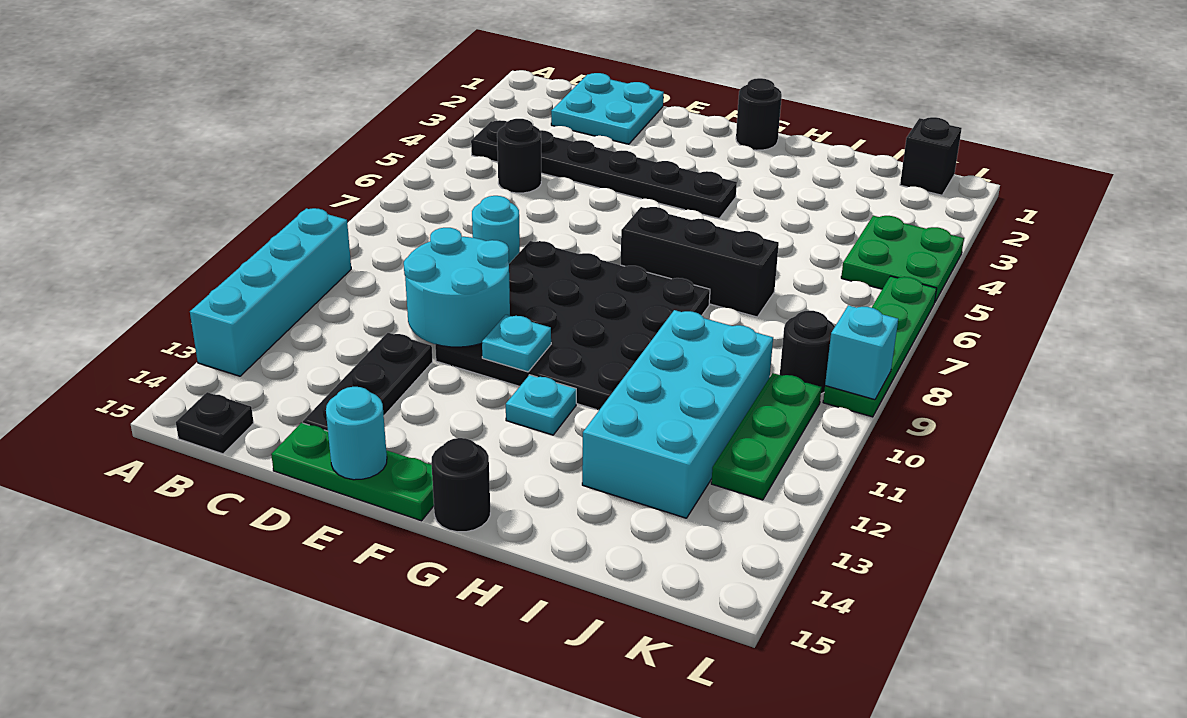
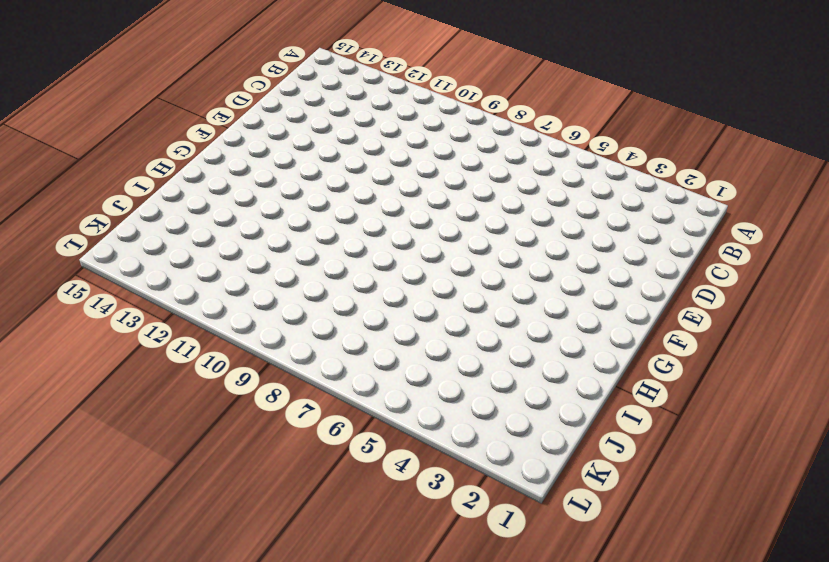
none -> cyan brick A10:A13 level 1
none -> black plate B4:G4 level 1
none -> black plate B15 level 1

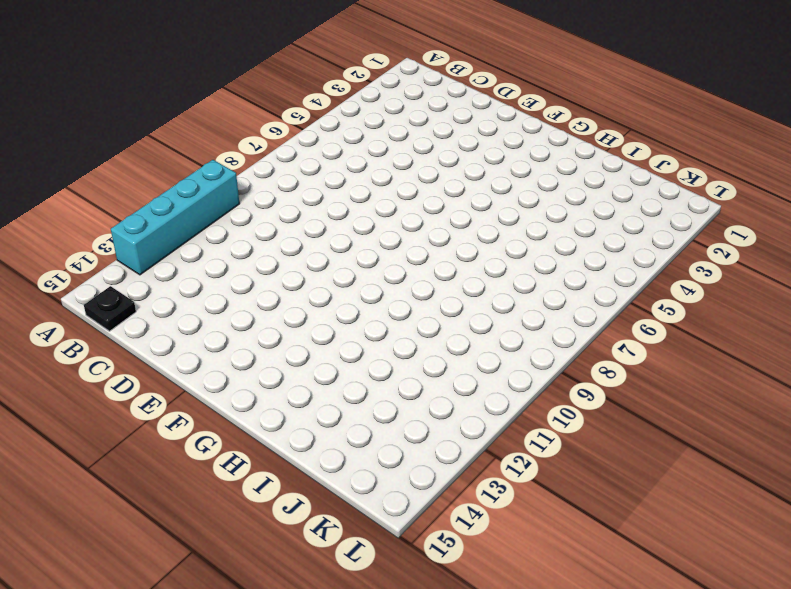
none -> black plate B4:G4 level 1
none -> cyan plate C1:D2 level 1
none -> black round brick C5 level 1

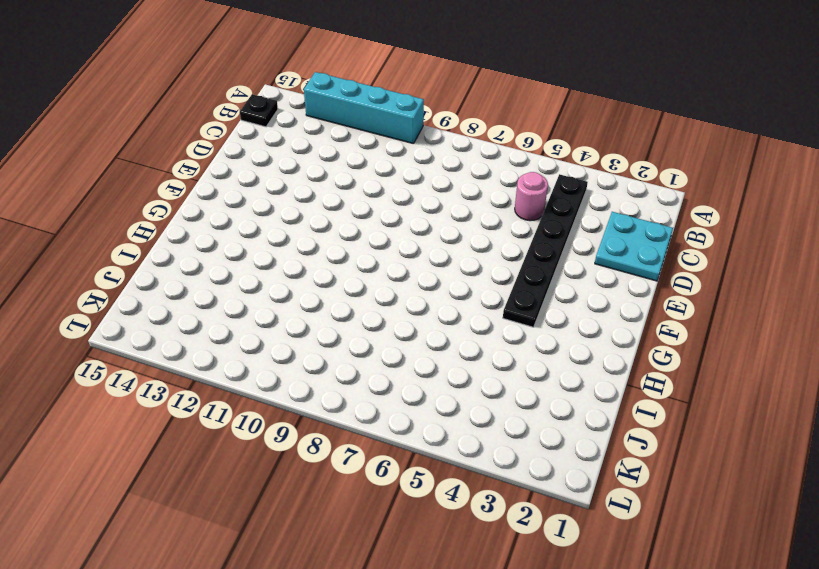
pink round brick C5 level 1 -> black round brick C5 level 1
none -> cyan round brick D8 level 1
none -> black plate D12:D14 level 1
none -> green plate D15:F15 level 1

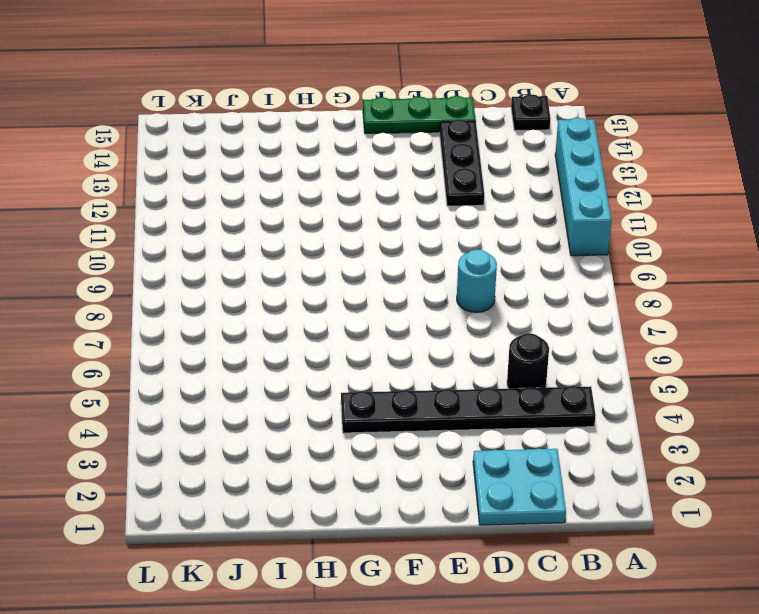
none -> black plate E8:H11 level 1
none -> black round brick G1 level 1
none -> black brick G7:I7 level 1

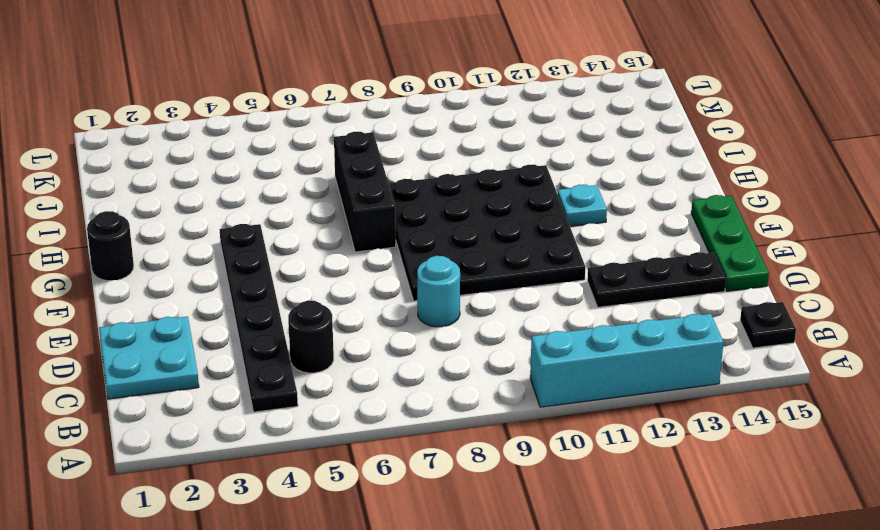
none -> black round brick G15 level 1
none -> cyan brick I10:J13 level 1
none -> black brick K1 level 1

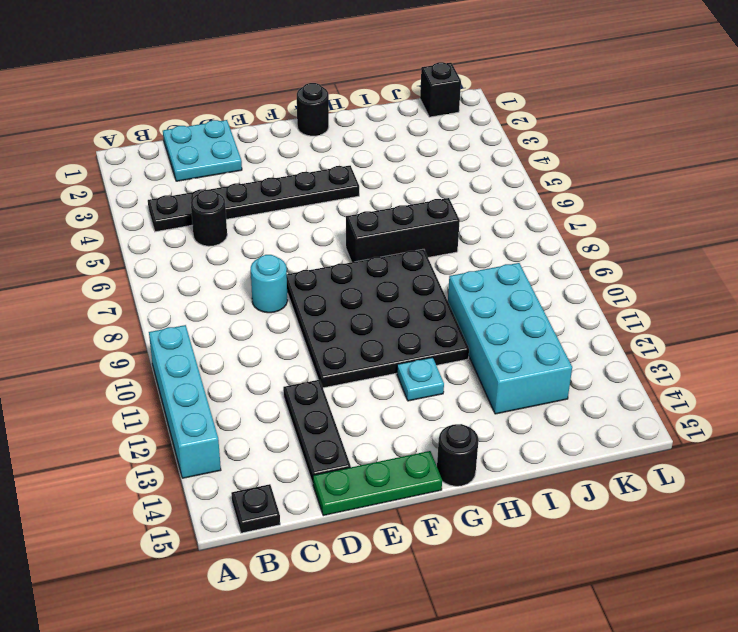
none -> green plate K4:L5 level 1
none -> black round brick K9 level 1
none -> green plate K10:K12 level 1

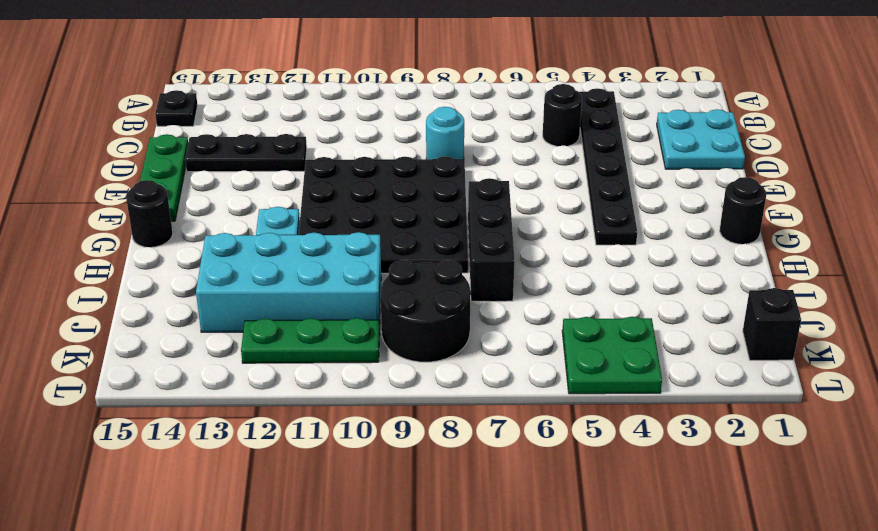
black round brick J8:K9 level 1 -> black round brick K9 level 1
none -> cyan brick A10:A13 level 1
none -> green plate L6:L9 level 1
none -> cyan round brick D10:E11 level 2

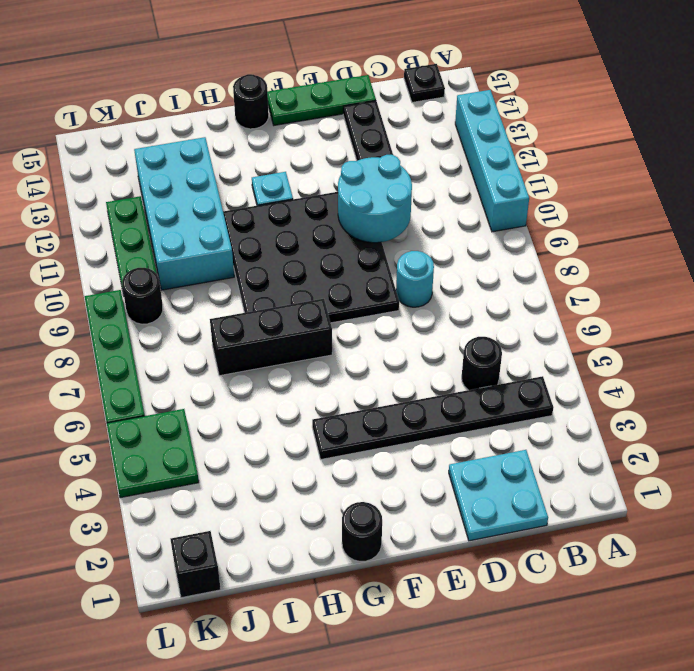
none -> cyan round brick E15 level 2
none -> cyan plate F11 level 2
none -> cyan brick L9 level 2

